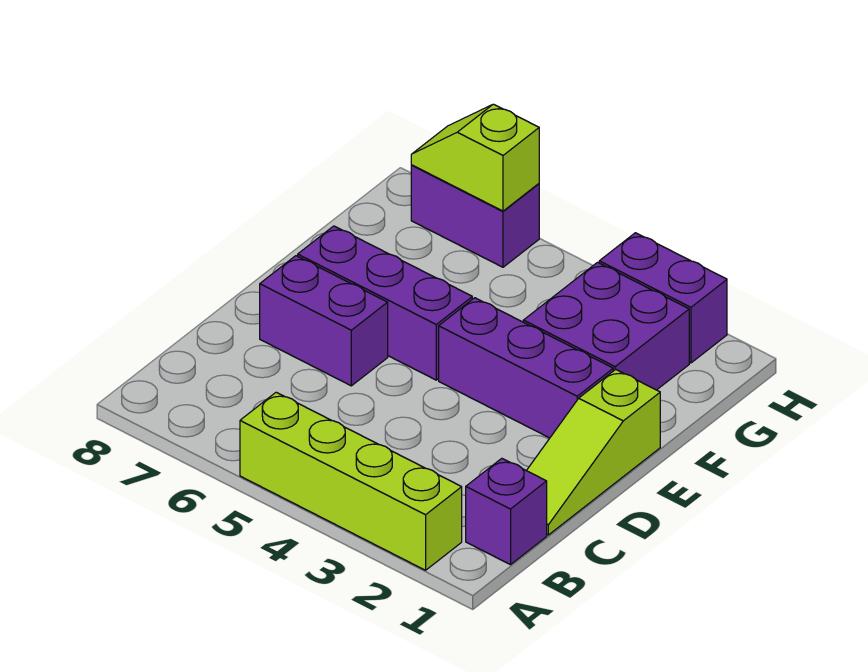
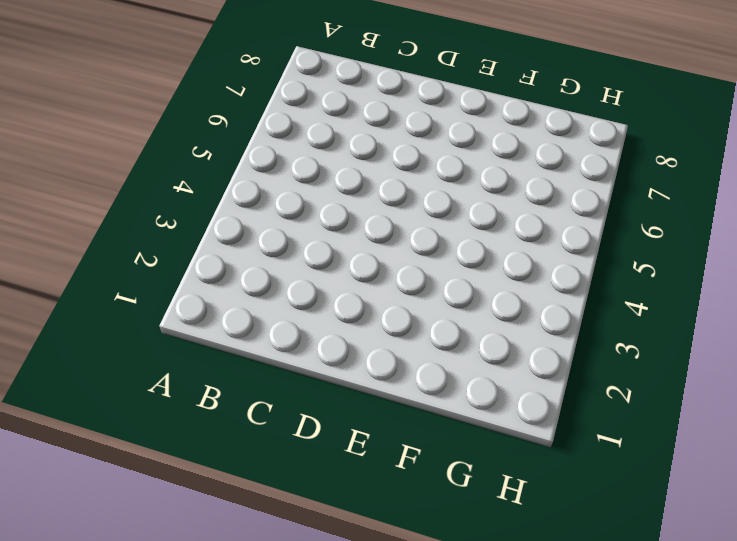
none -> lime brick A2:A5 level 1
none -> purple brick B1 level 1

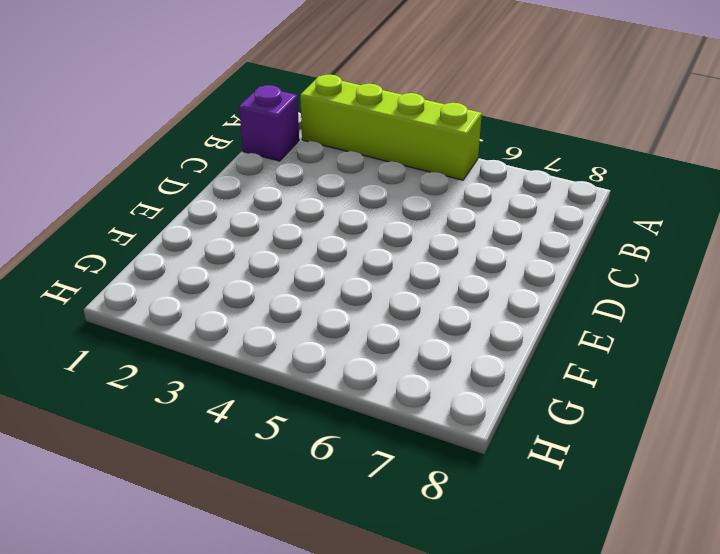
none -> lime slope C1:E1 level 1 top E
none -> purple brick D6:D7 level 1

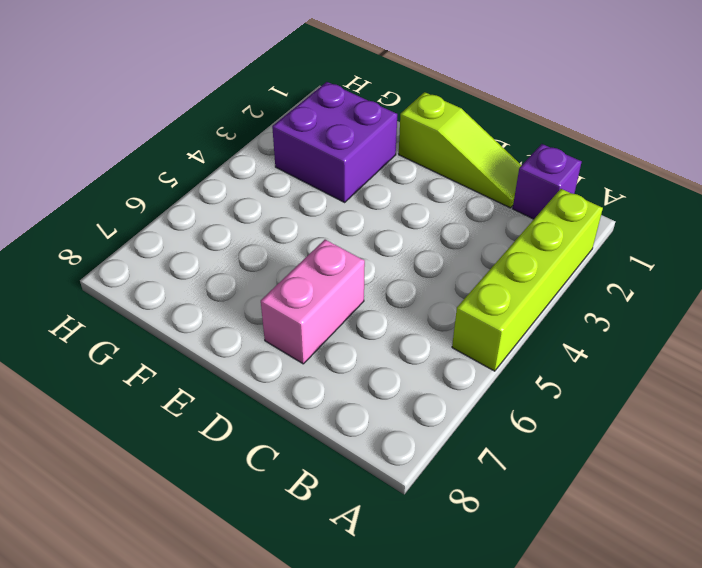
pink brick D6:D7 level 1 -> purple brick D6:D7 level 1
none -> purple brick E2:E4 level 1
none -> purple brick E5:E7 level 1

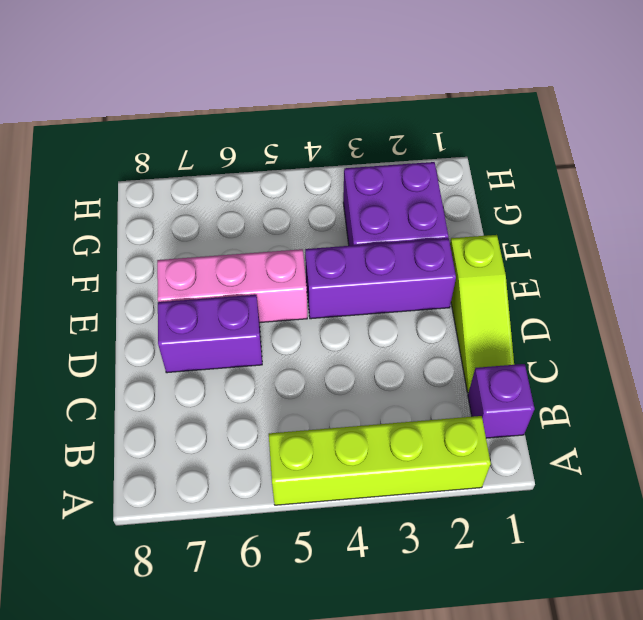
pink brick E5:E7 level 1 -> purple brick E5:E7 level 1
none -> purple brick H2:H3 level 1
none -> purple brick H6:H7 level 1

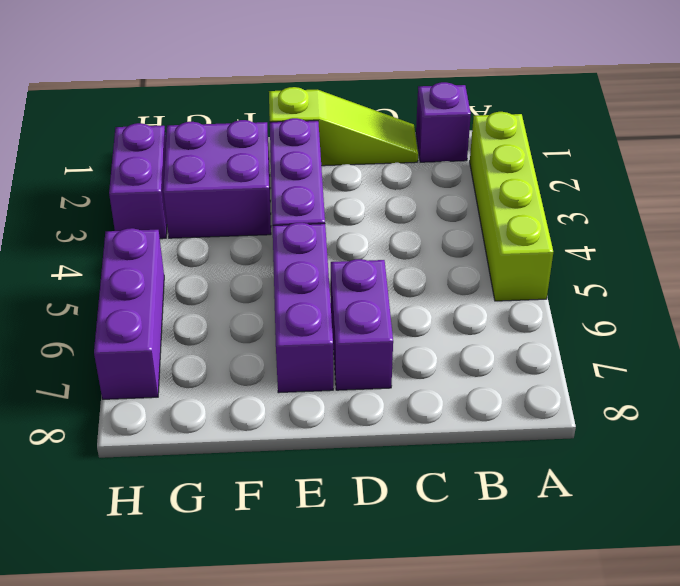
purple brick H5:H7 level 1 -> purple brick H6:H7 level 1
none -> lime slope H6:H7 level 2 top 6

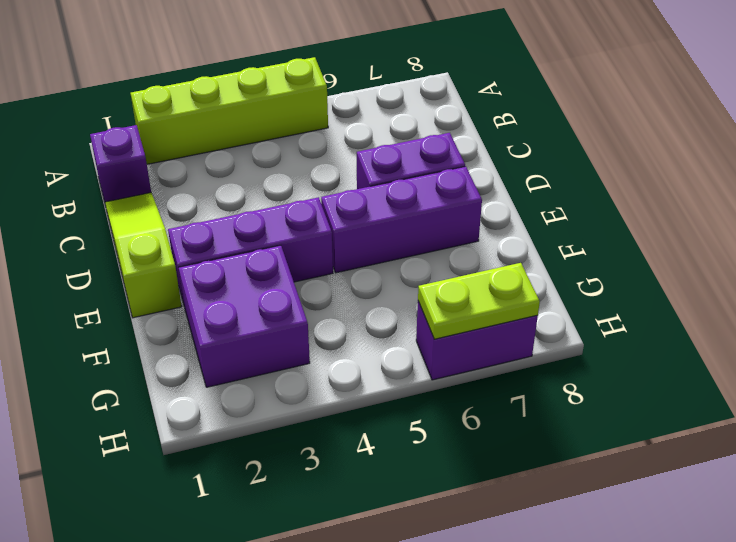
lime plate H6:H7 level 2 -> lime slope H6:H7 level 2 top 6
none -> purple brick H2:H3 level 1

